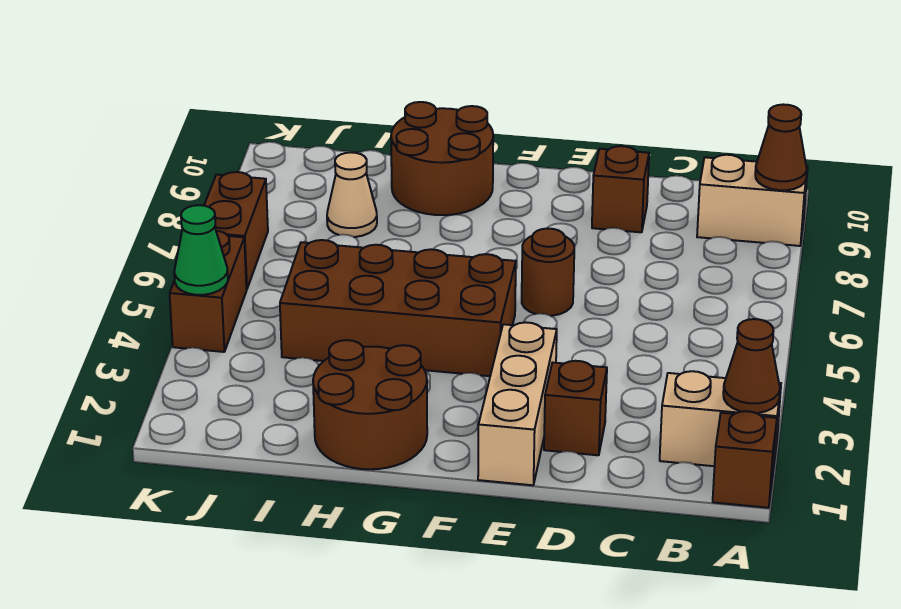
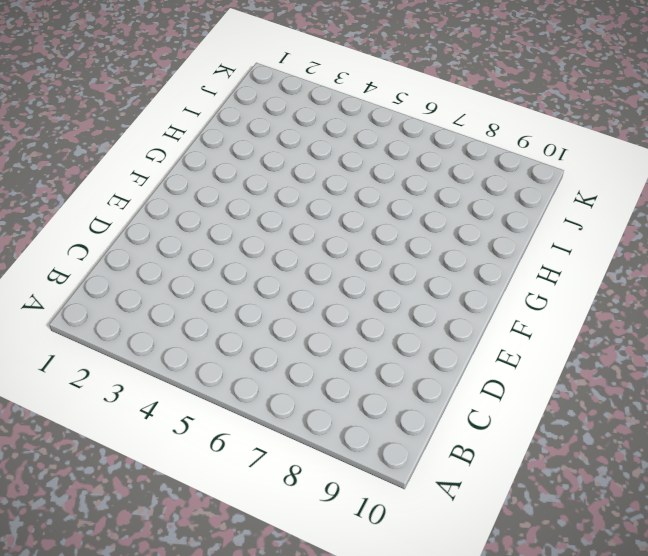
none -> brown brick A1 level 1
none -> tan brick A2:B2 level 1
none -> tan brick A9:B9 level 1

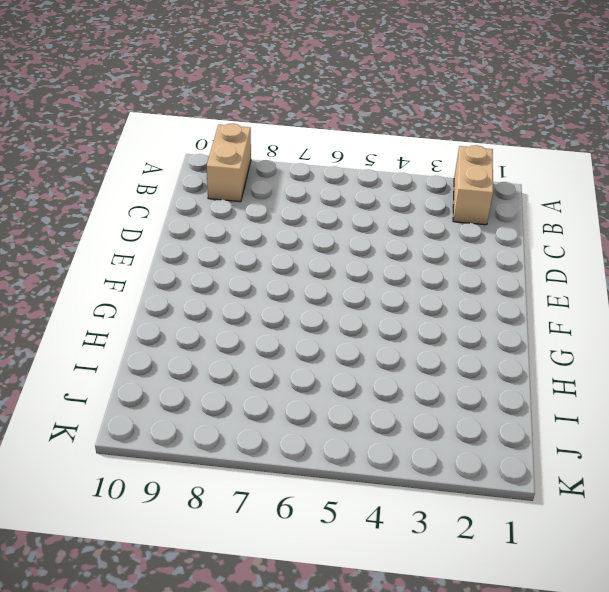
none -> brown brick A1 level 1
none -> brown brick D2 level 1
none -> brown brick D9 level 1

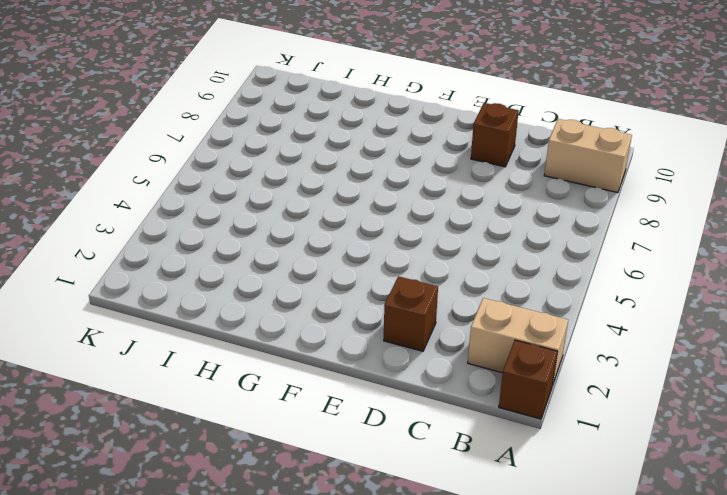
none -> tan brick E1:E3 level 1
none -> brown round brick E6 level 1
none -> brown brick F4:I5 level 1

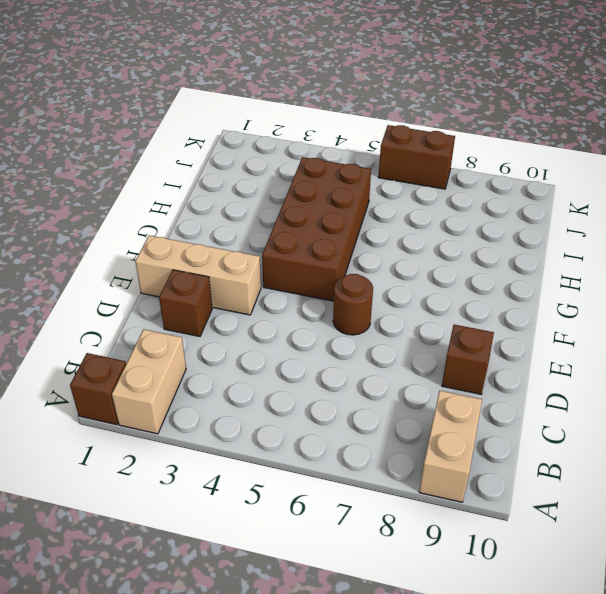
none -> brown round brick G1:H2 level 1
none -> brown round brick G9:H10 level 1
none -> tan cone I8 level 1

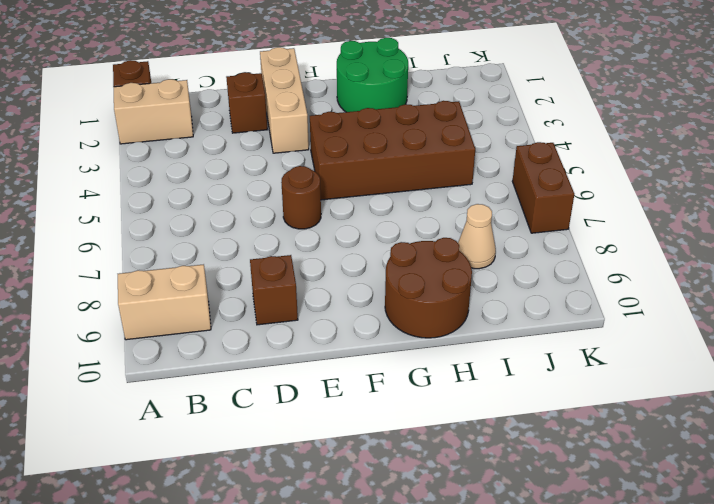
green round brick G1:H2 level 1 -> brown round brick G1:H2 level 1
none -> brown brick K4:K5 level 1
none -> brown cone A2 level 2
none -> brown cone A9 level 2

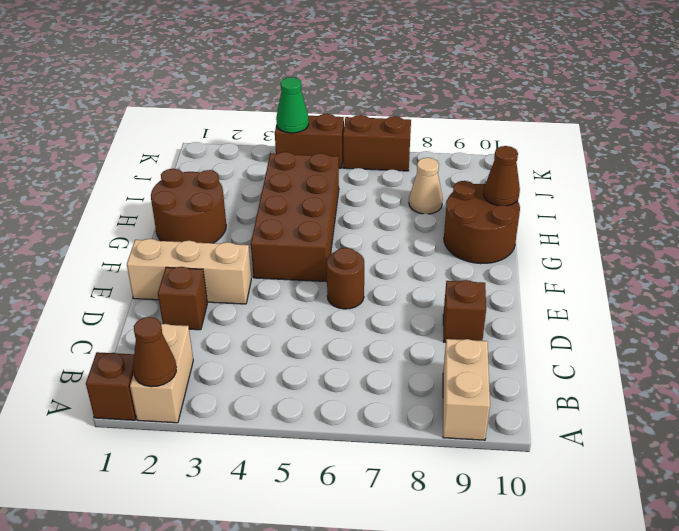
brown cone H10 level 2 -> brown cone A9 level 2

